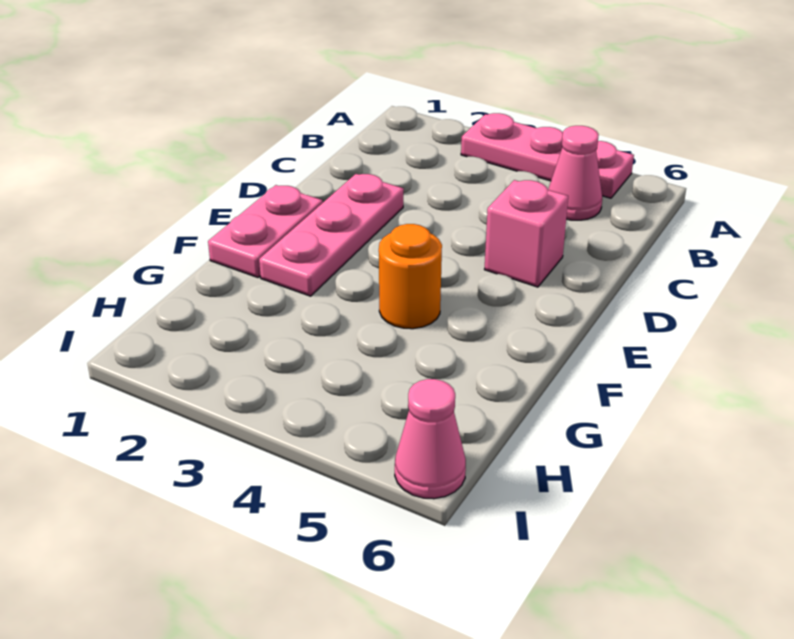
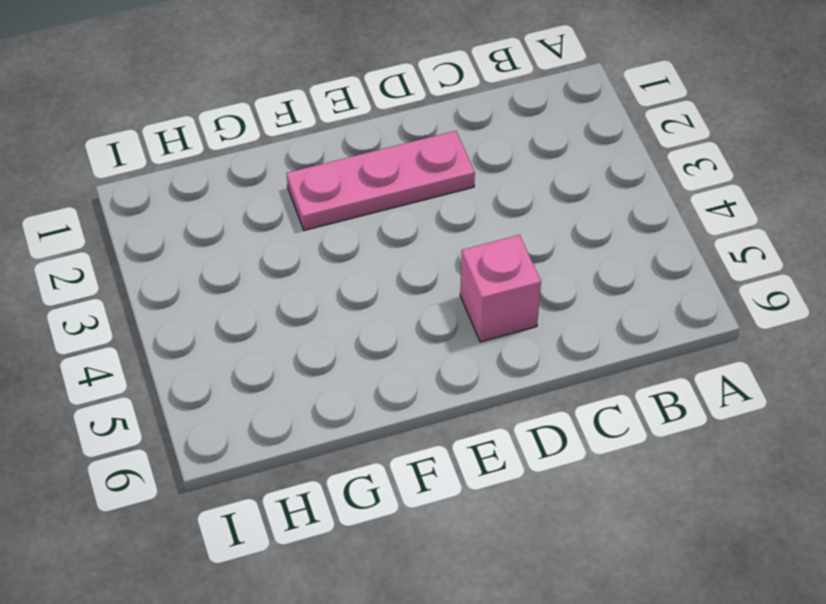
none -> pink plate A3:A5 level 1
none -> pink cone B5 level 1

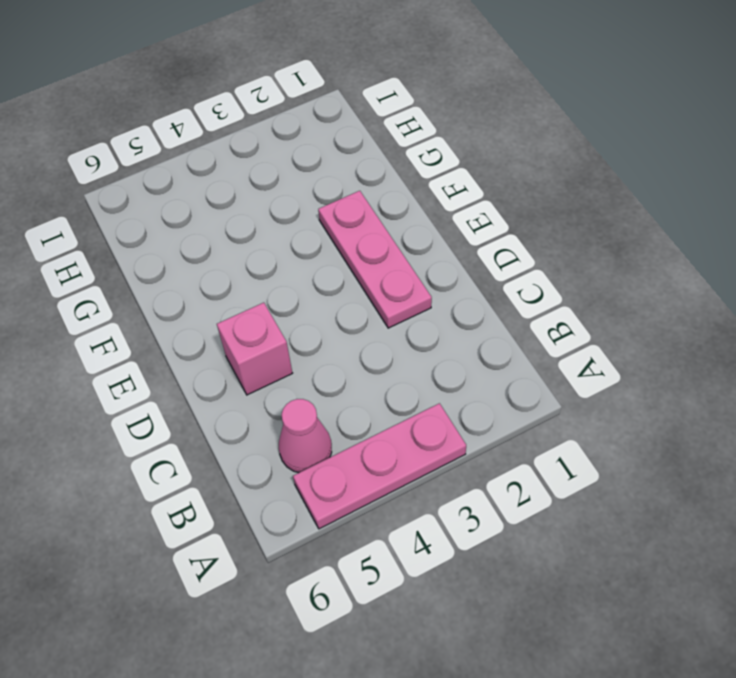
none -> pink plate E1:F1 level 1
none -> orange round brick F4 level 1

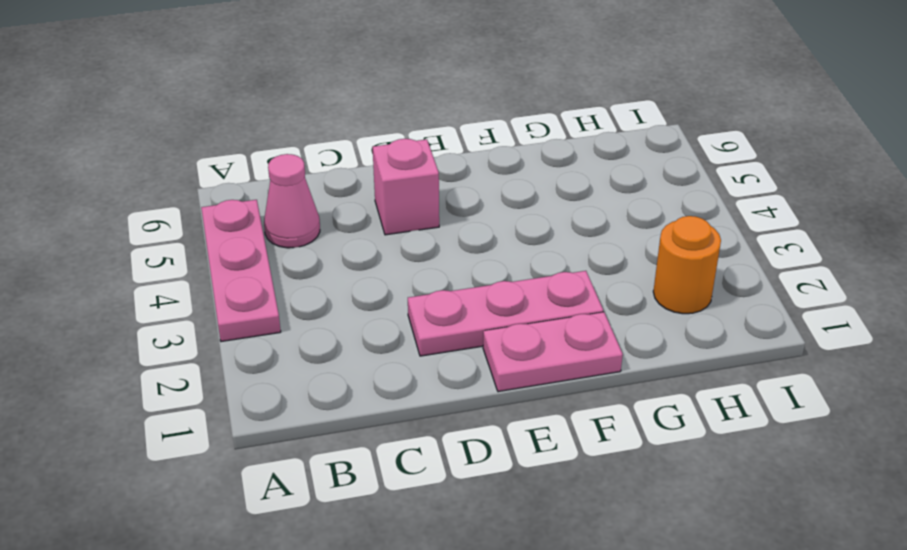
orange round brick H2 level 1 -> orange round brick F4 level 1
none -> pink cone I6 level 1

